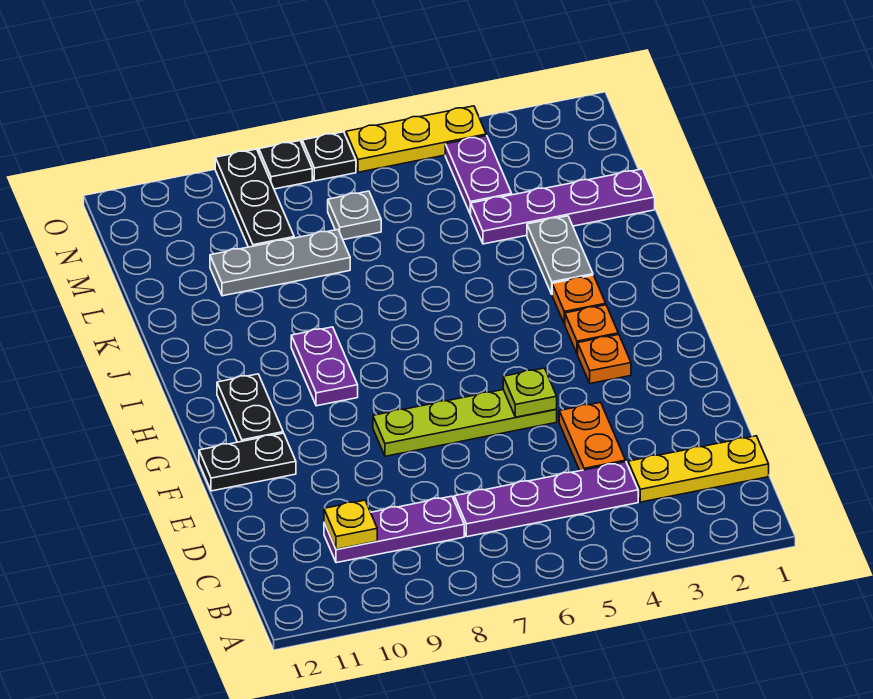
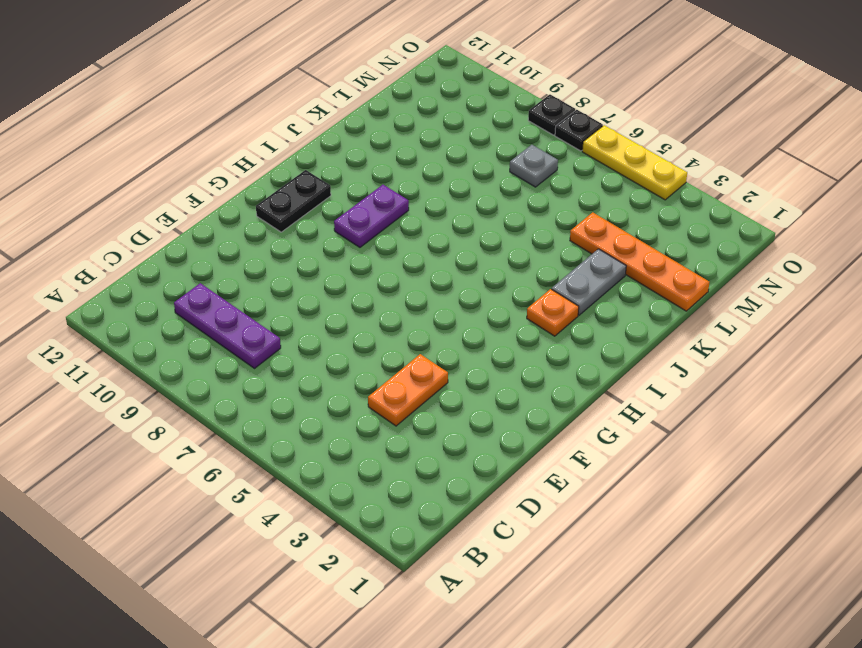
orange plate L1:L4 level 1 -> purple plate L1:L4 level 1
none -> yellow plate C1:C3 level 1
none -> purple plate C4:C7 level 1
none -> lime plate F5:F8 level 1

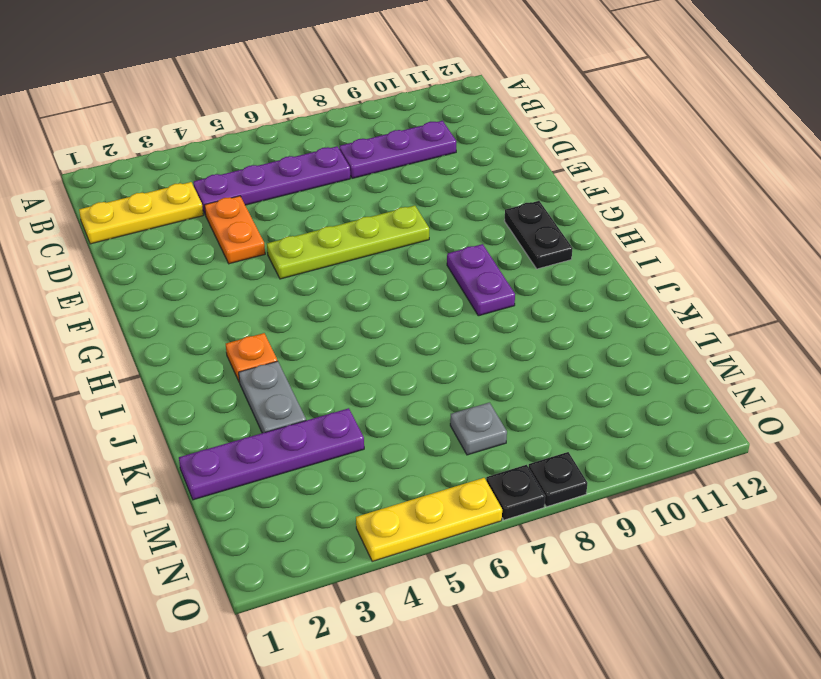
none -> black plate F11:F12 level 1
none -> orange plate G3 level 1
none -> orange plate H3 level 1

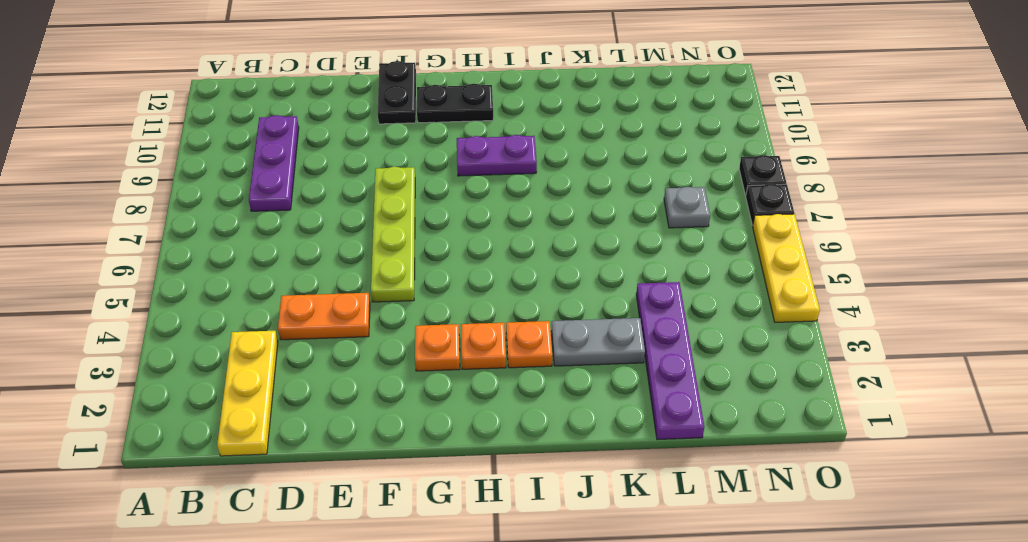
none -> purple plate C4:C7 level 1
none -> grey plate L8:L10 level 1
none -> purple plate M4:N4 level 1

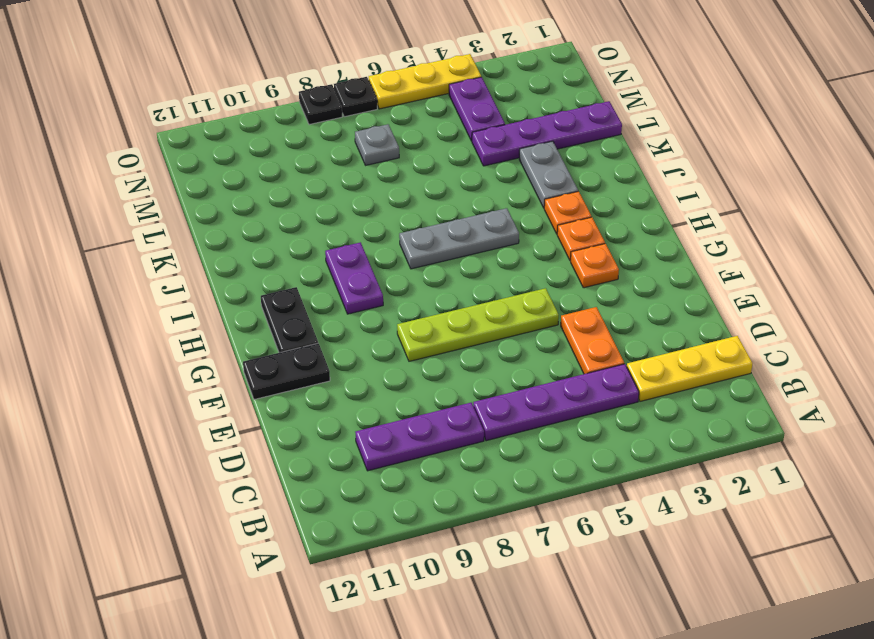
grey plate I5:I7 level 1 -> grey plate L8:L10 level 1
none -> black plate M9:O9 level 1
none -> yellow plate C10 level 2
none -> lime plate F5 level 2

